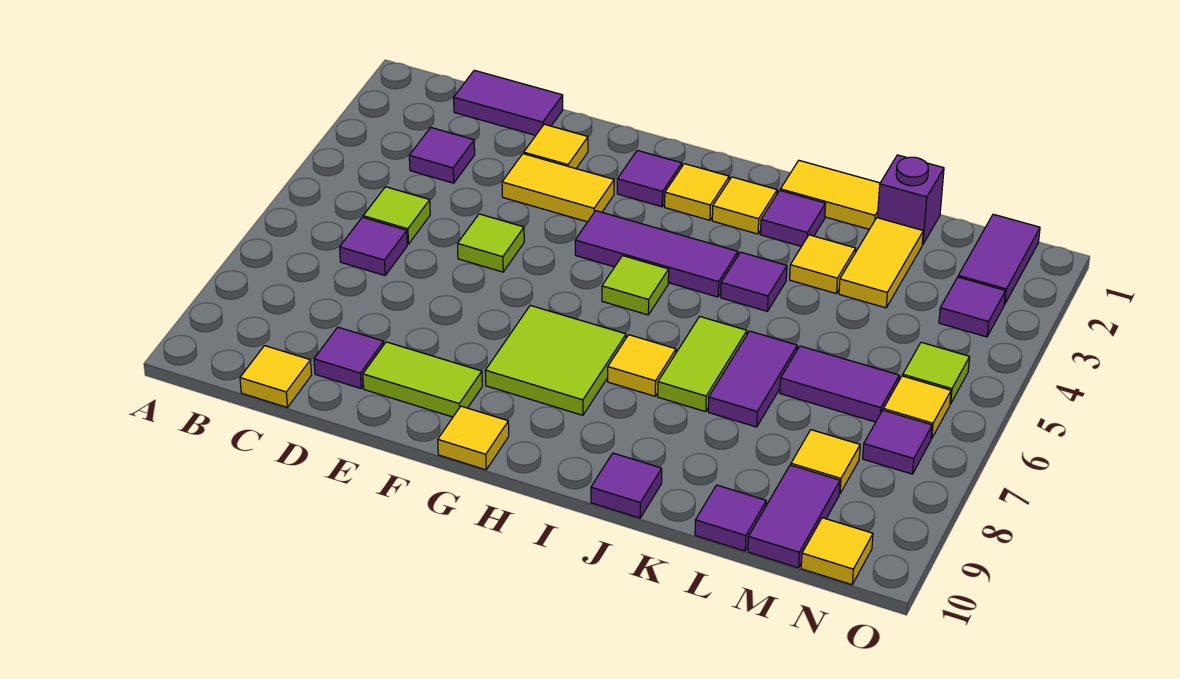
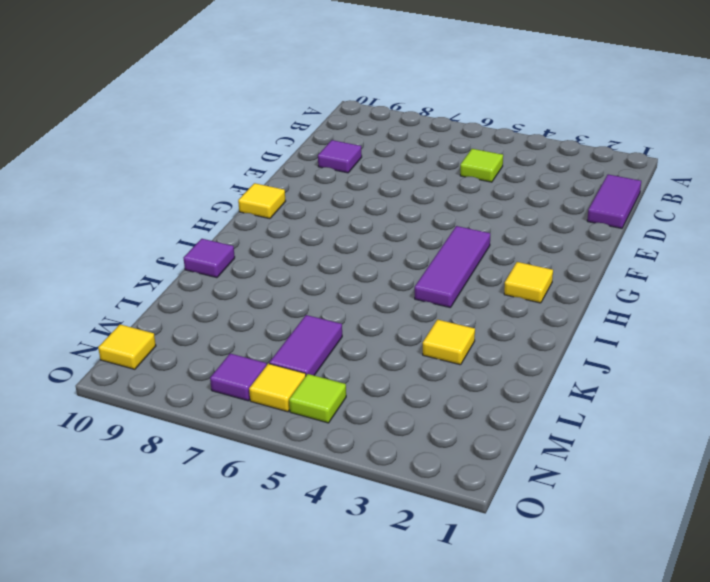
none -> purple tile C3 level 1
none -> purple tile C6 level 1
none -> yellow tile C10 level 1
none -> yellow tile E2 level 1

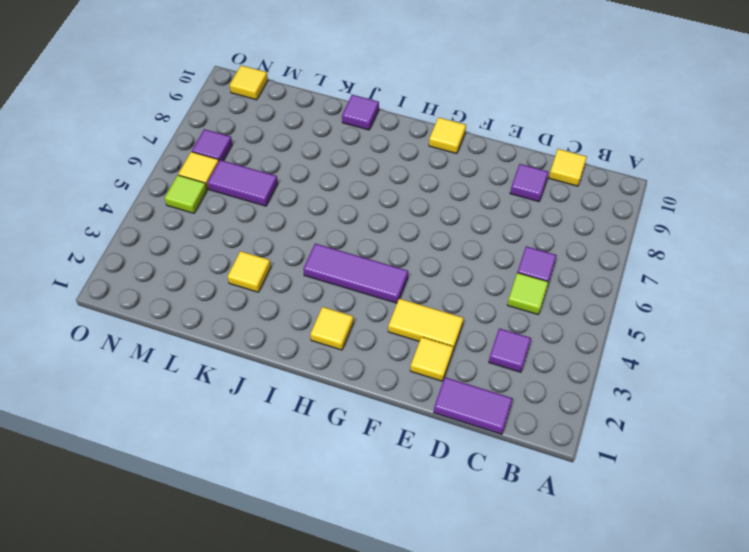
none -> lime tile E5 level 1
none -> lime tile E9:F9 level 1
none -> purple tile G2 level 1
none -> lime tile G7:H8 level 1

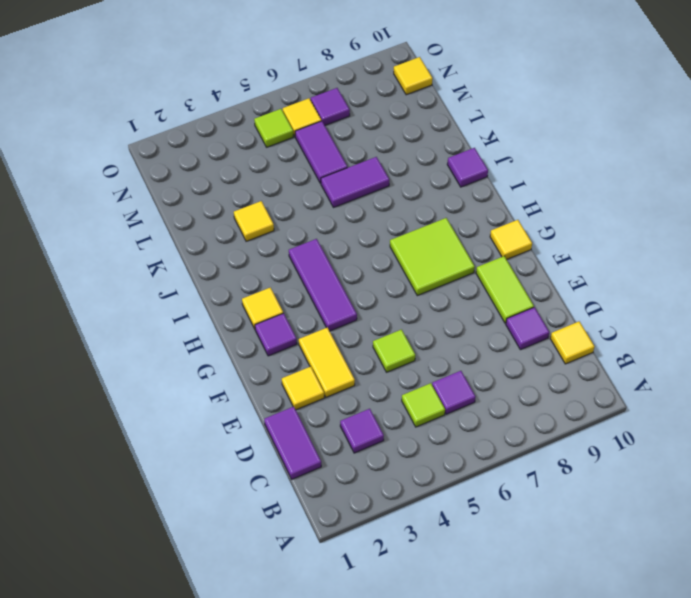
none -> lime tile H5 level 1
none -> yellow tile I2 level 1
none -> yellow tile I7 level 1
none -> yellow tile J1:K1 level 1

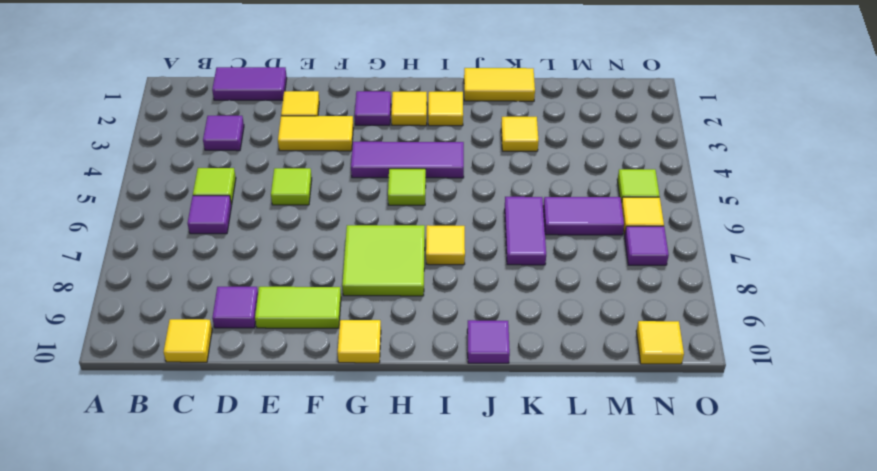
none -> purple tile J2 level 1
none -> purple tile J4 level 1
none -> lime tile J6:J7 level 1
none -> purple brick L1 level 1

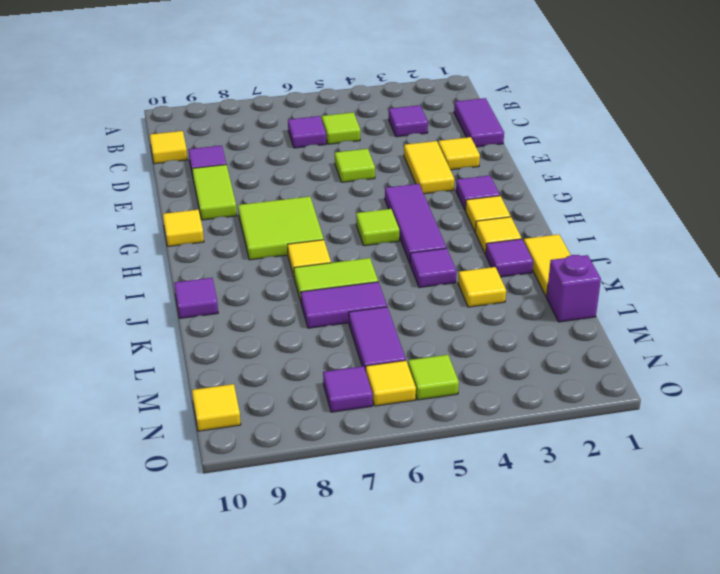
none -> yellow tile L2:L3 level 1
none -> purple tile L10 level 1
none -> yellow tile M8 level 1
none -> purple tile M9:M10 level 1

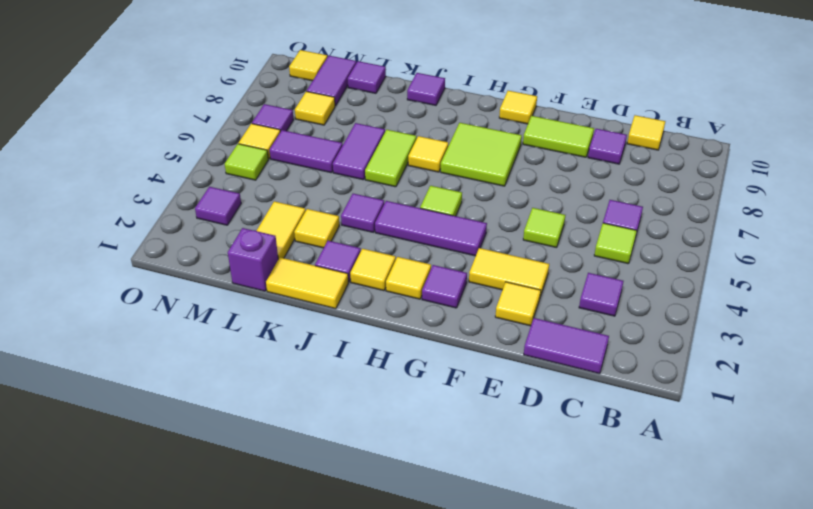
none -> purple tile N1:N2 level 1

